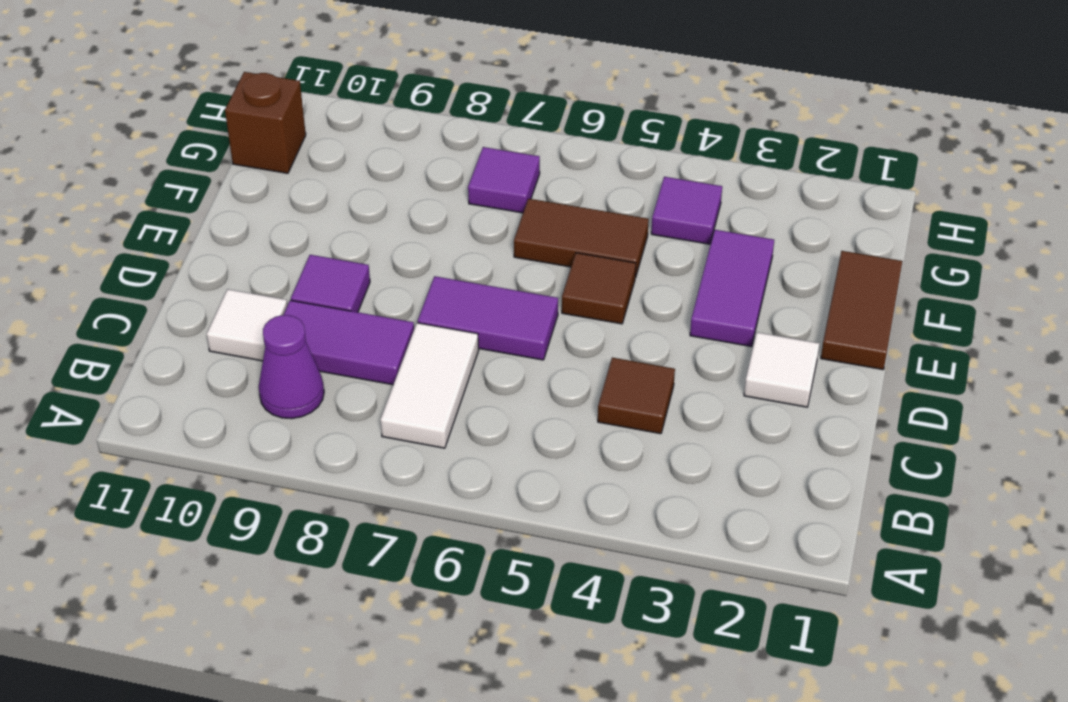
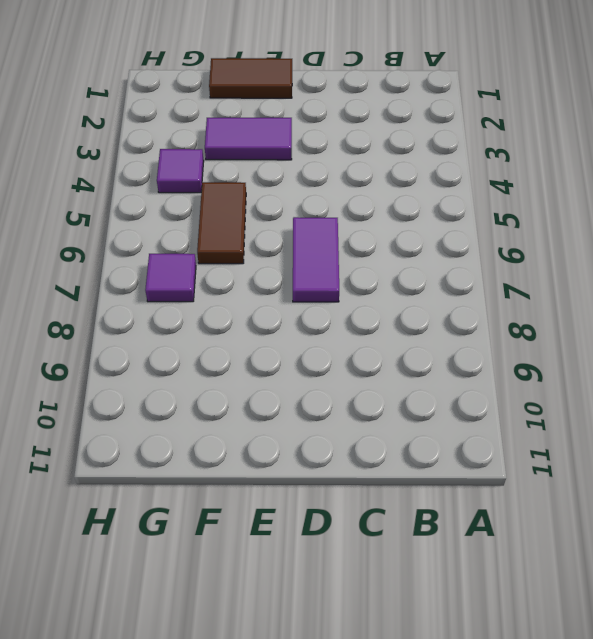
none -> white tile B7:C7 level 1
none -> purple cone B9 level 1
none -> brown tile C4 level 1

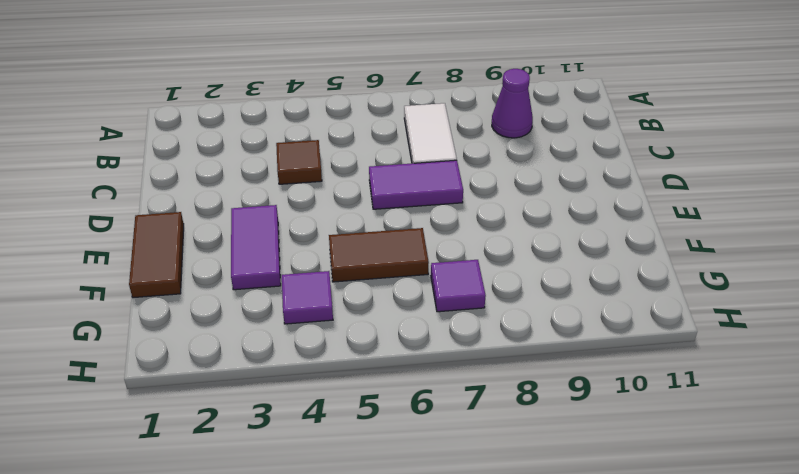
none -> purple tile C8:C9 level 1
none -> white tile C10 level 1
none -> white tile D2 level 1

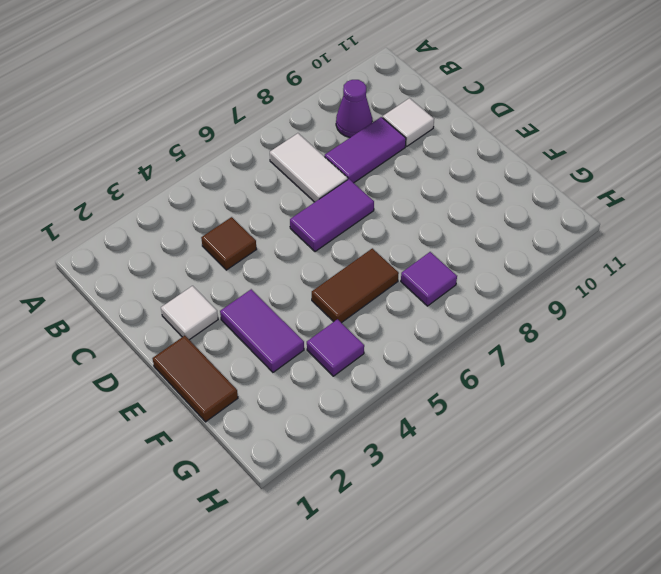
none -> purple tile D9 level 1
none -> brown tile E5 level 1
none -> brown brick G11 level 1

